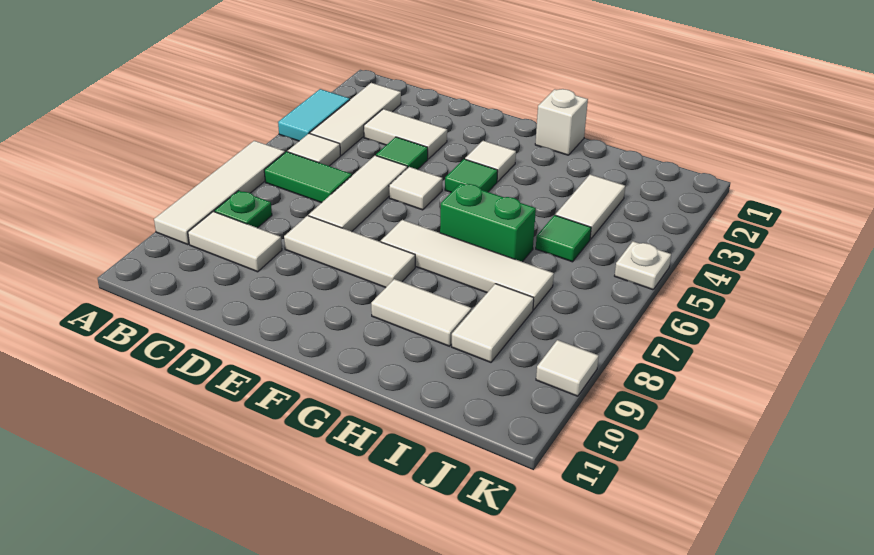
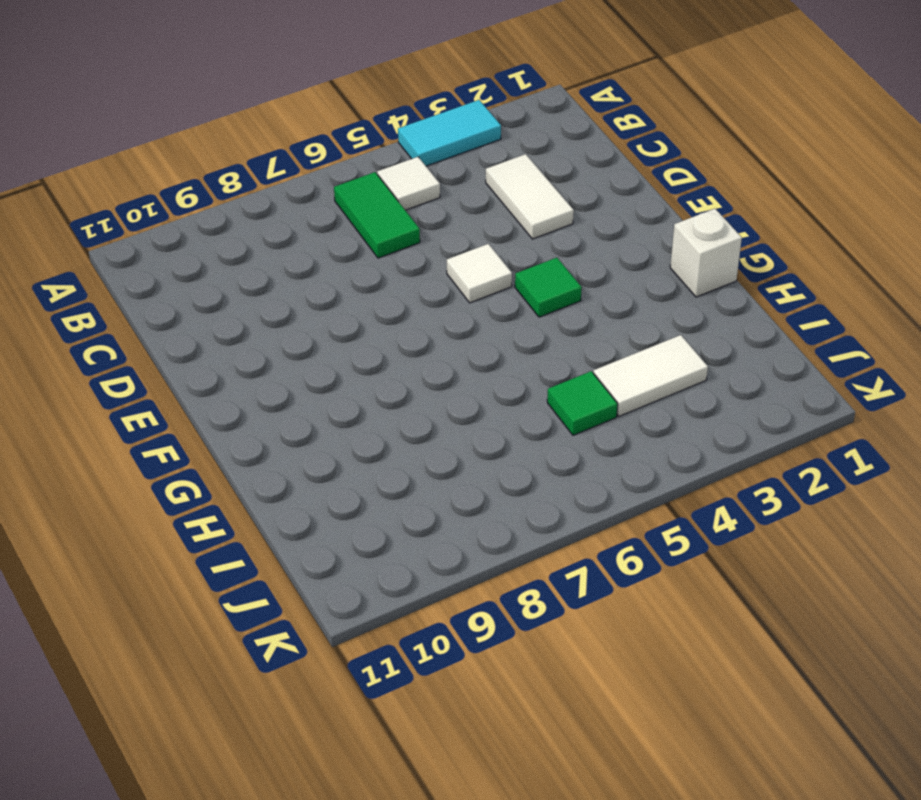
none -> white tile A6:A9 level 1
none -> white tile B2:B4 level 1
none -> green plate B8 level 1

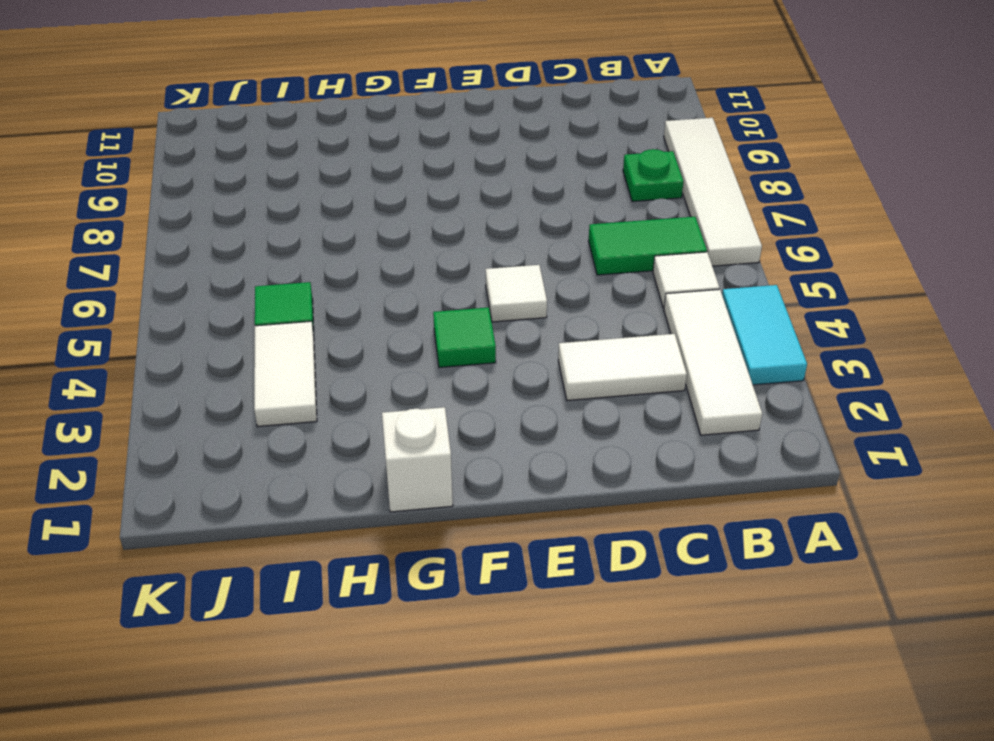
none -> white tile B9:C9 level 1
none -> green tile D4 level 1
none -> white tile D5:D7 level 1

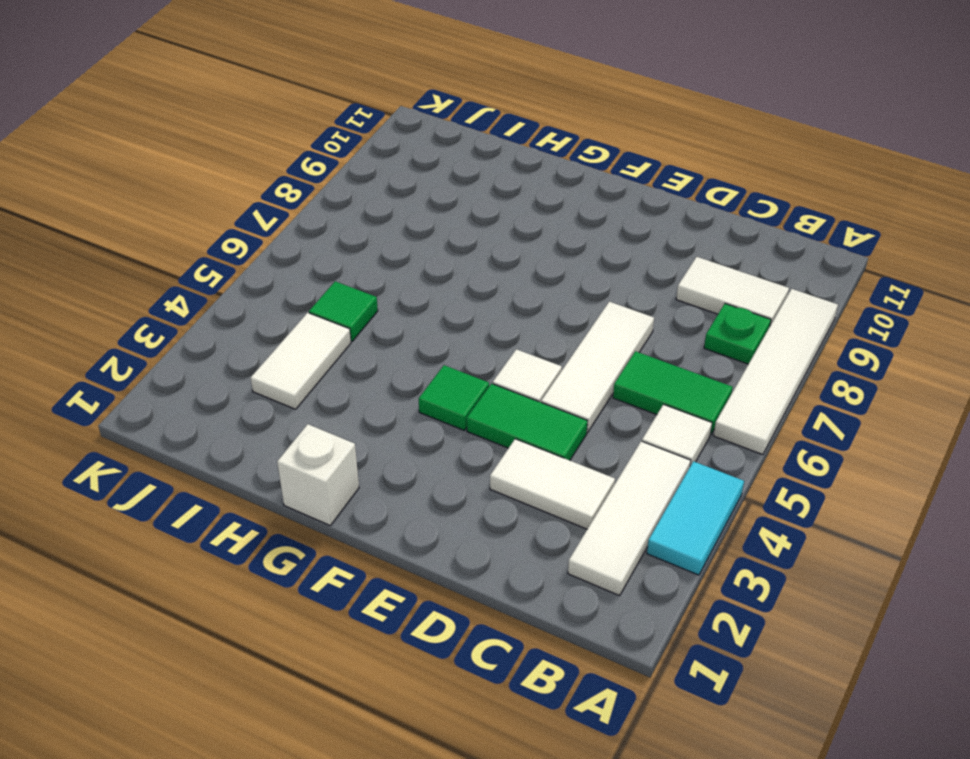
green tile D4:E4 level 1 -> green tile D4 level 1
none -> white tile D8:F8 level 1
none -> white tile F3 level 1
none -> white tile F7:I7 level 1

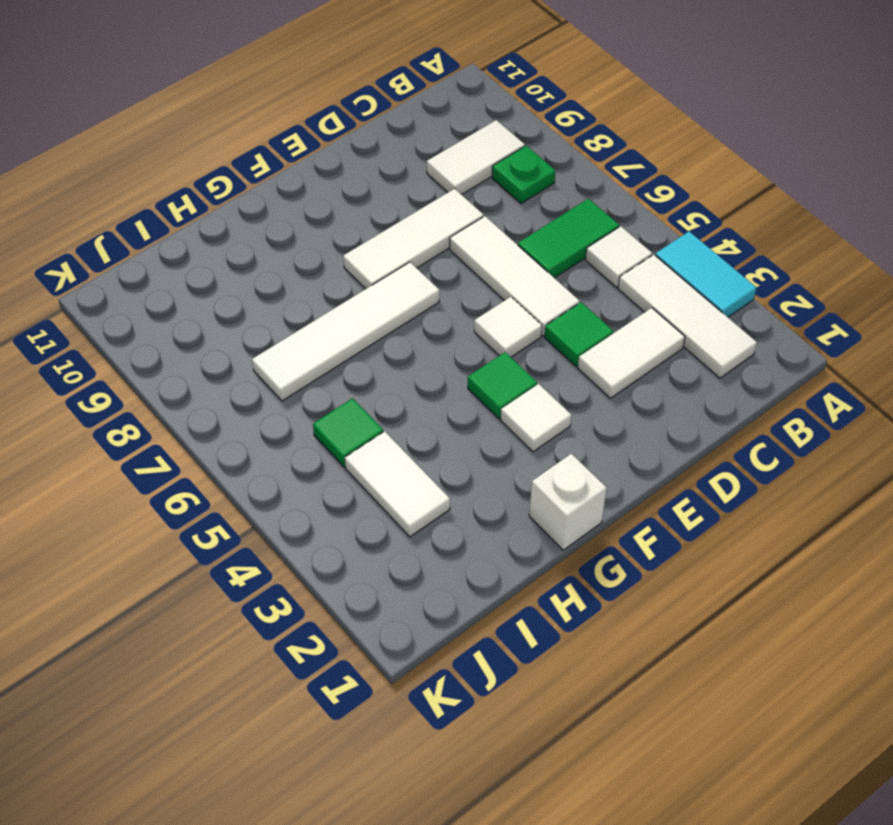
none -> white tile A6:A9 level 1
none -> green brick G6:H6 level 1
none -> white tile G9:H9 level 1

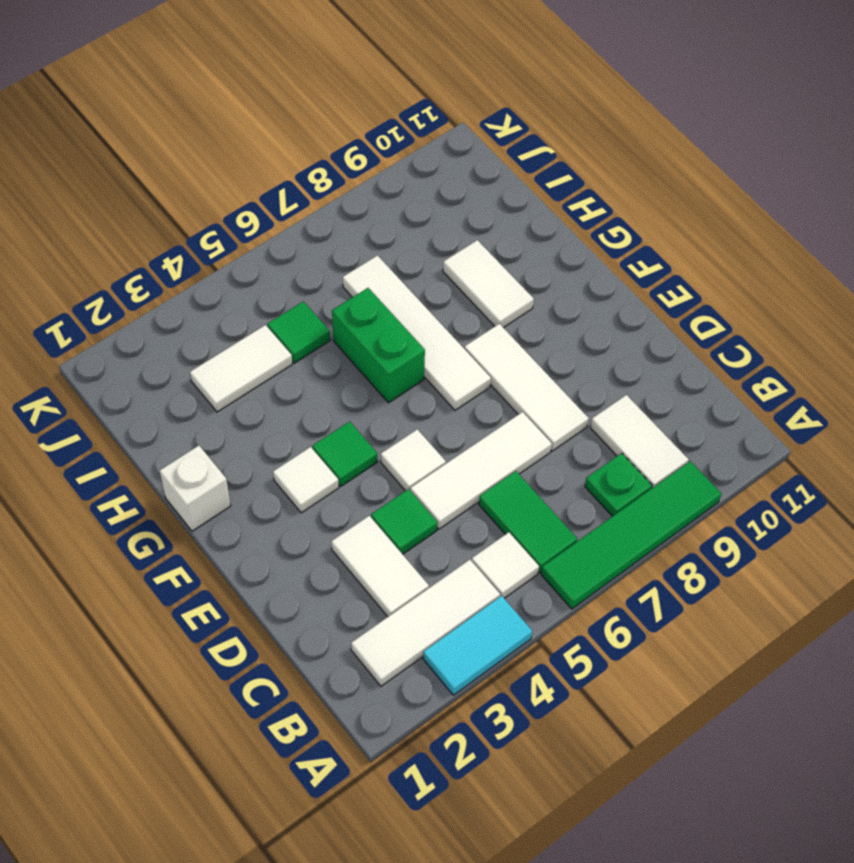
green tile A6:A9 level 1 -> white tile A6:A9 level 1
none -> white tile I8:I9 level 1
none -> white plate K5 level 1
none -> white tile K9 level 1

